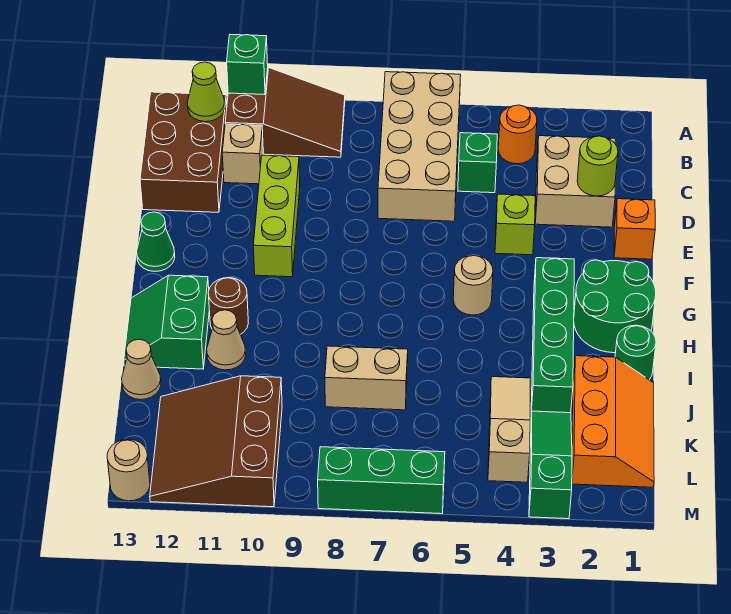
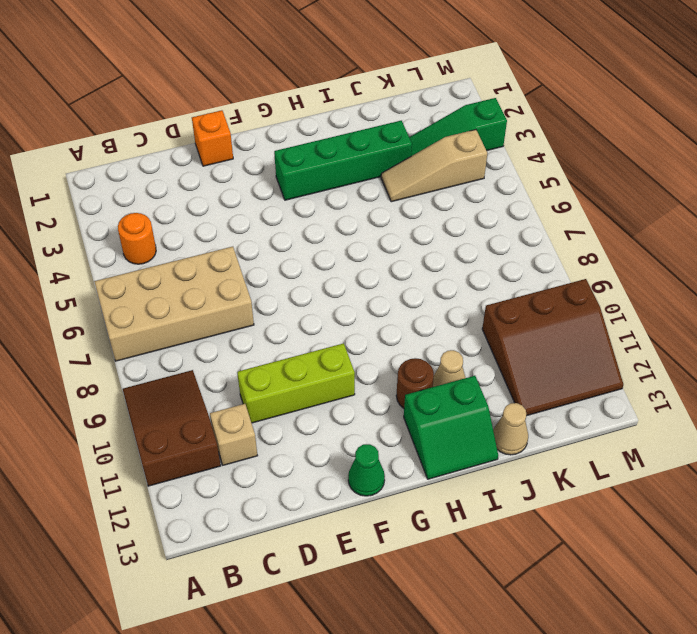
none -> brown brick B12:D13 level 1
none -> tan brick C2:D3 level 1
none -> green brick C5 level 1

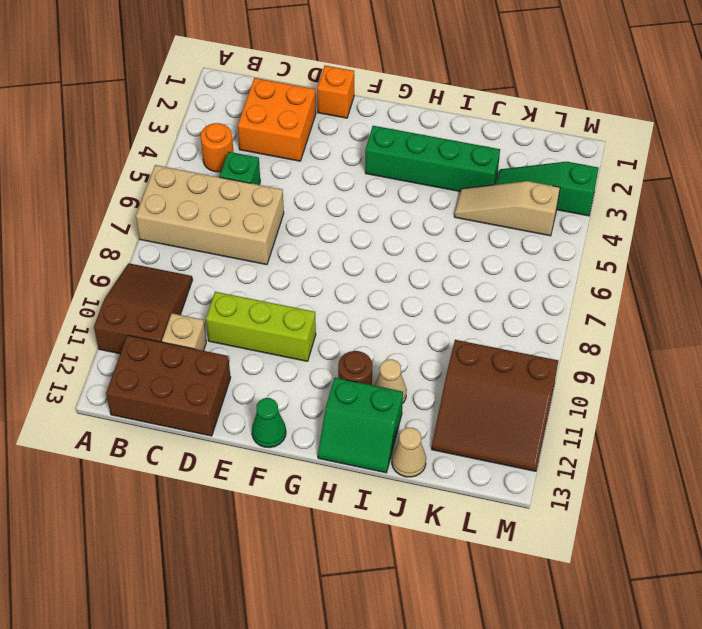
orange brick C2:D3 level 1 -> tan brick C2:D3 level 1
none -> lime brick E4 level 1
none -> green round brick G1:H2 level 1
none -> tan round brick G5 level 1

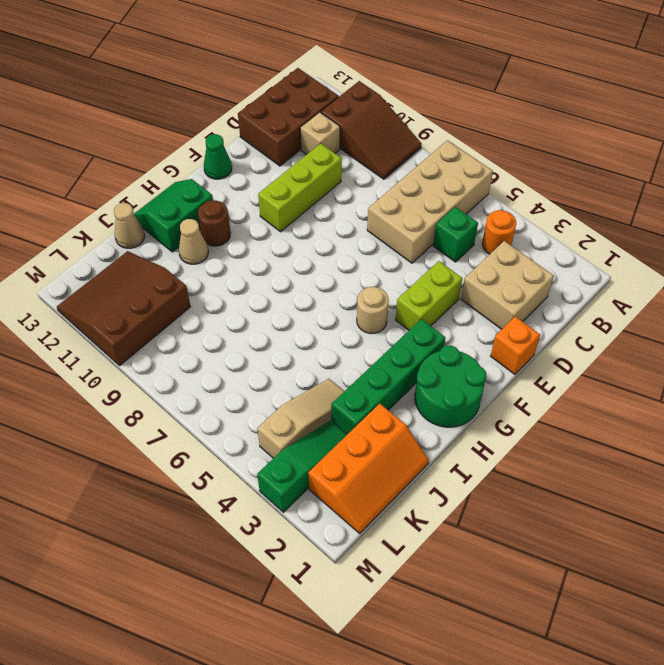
lime brick E4:F4 level 1 -> lime brick E4 level 1
none -> green round brick I1 level 1
none -> tan brick J7:J8 level 1
none -> green brick M6:M8 level 1

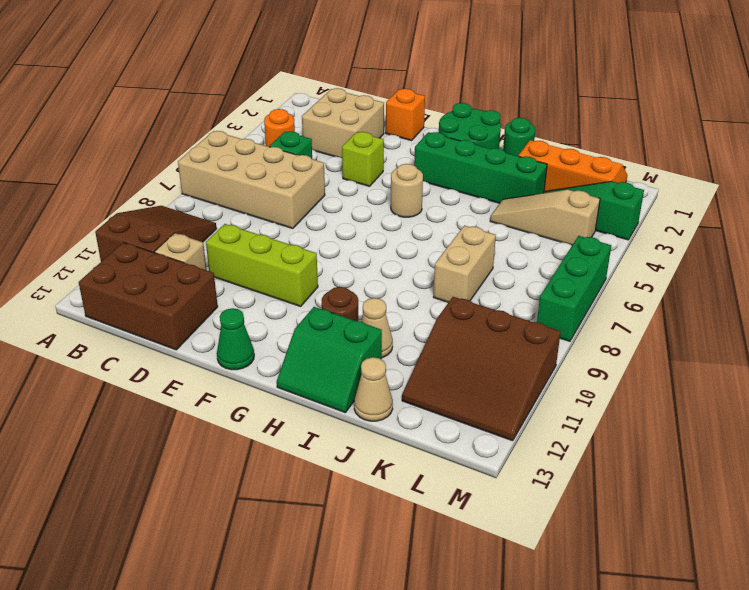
none -> tan round brick M13 level 1
none -> green brick A11 level 2
none -> lime cone B12 level 2

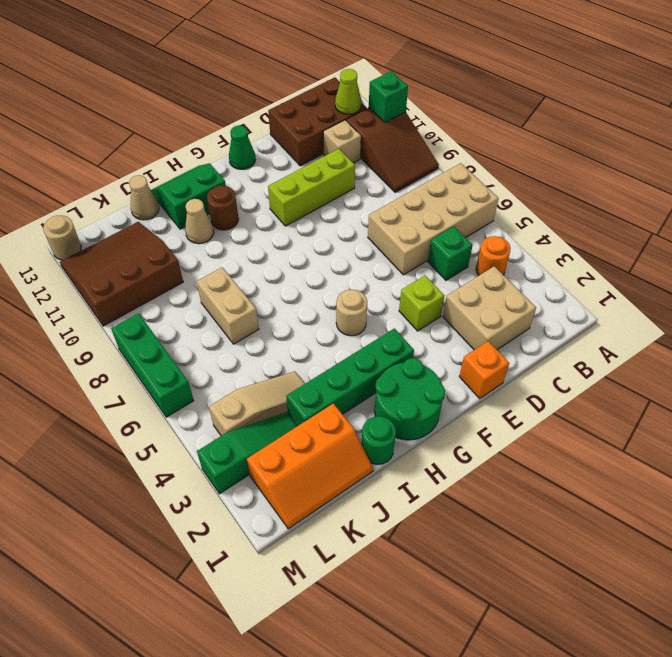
none -> lime round brick D2 level 2

